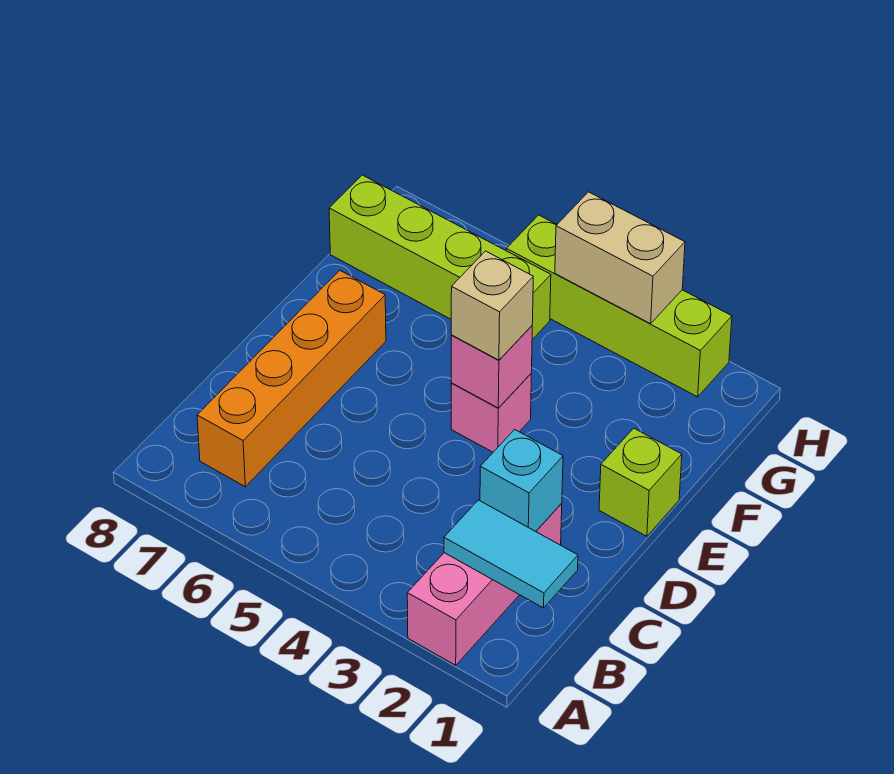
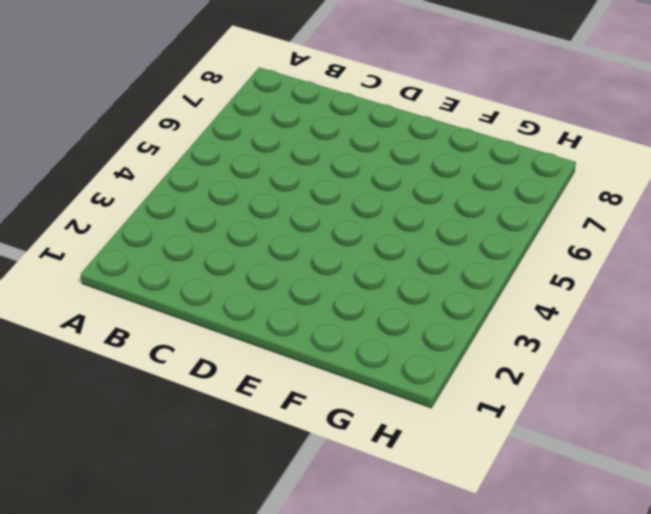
none -> pink brick A2:C2 level 1
none -> orange brick B7:E7 level 1

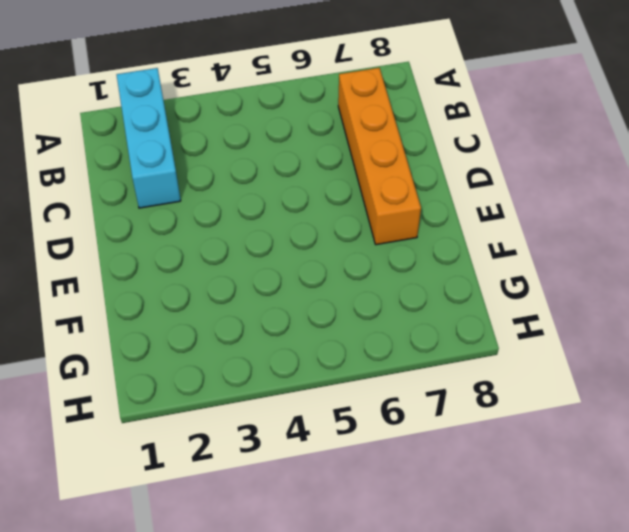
cyan brick A2:C2 level 1 -> pink brick A2:C2 level 1
none -> lime brick E1 level 1
none -> pink brick E4 level 1

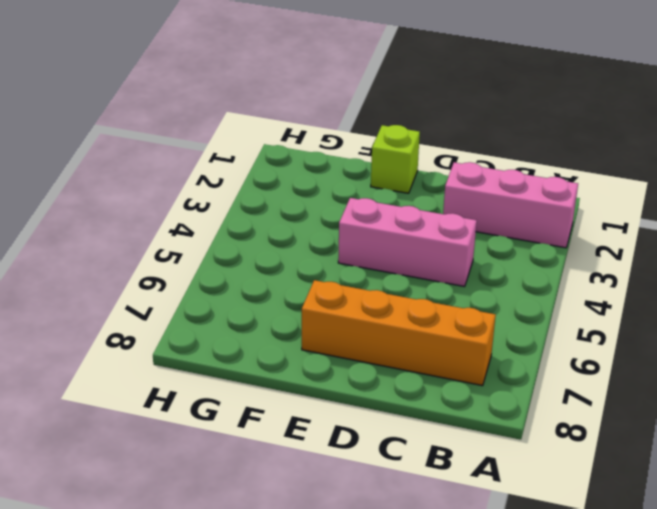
pink brick C4:E4 level 1 -> pink brick E4 level 1
none -> lime brick G5:G8 level 1
none -> lime brick H2:H5 level 1

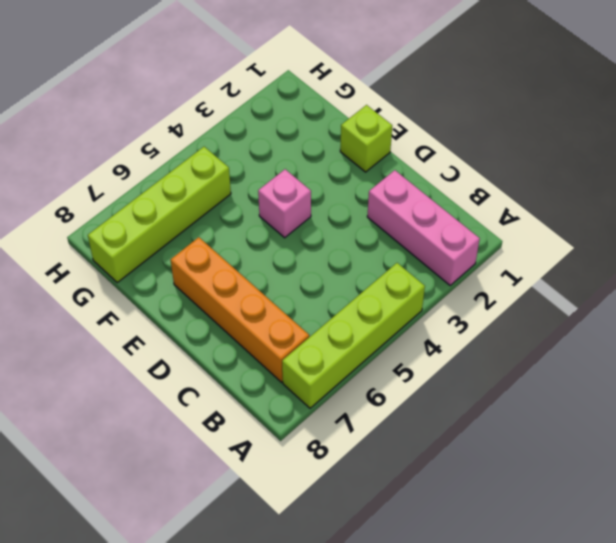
lime brick A4:A7 level 1 -> lime brick H2:H5 level 1
none -> cyan tile B1:B2 level 2
none -> cyan brick C2 level 2

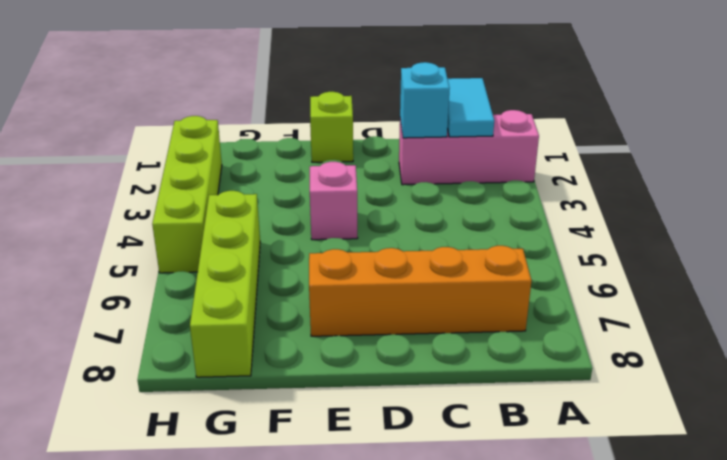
none -> pink brick E4 level 2
none -> tan brick H3:H4 level 2

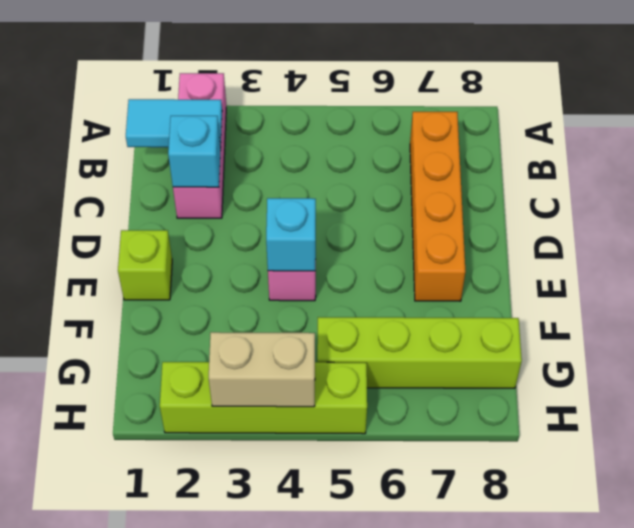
cyan brick E4 level 2 -> pink brick E4 level 2
none -> tan brick E4 level 3

